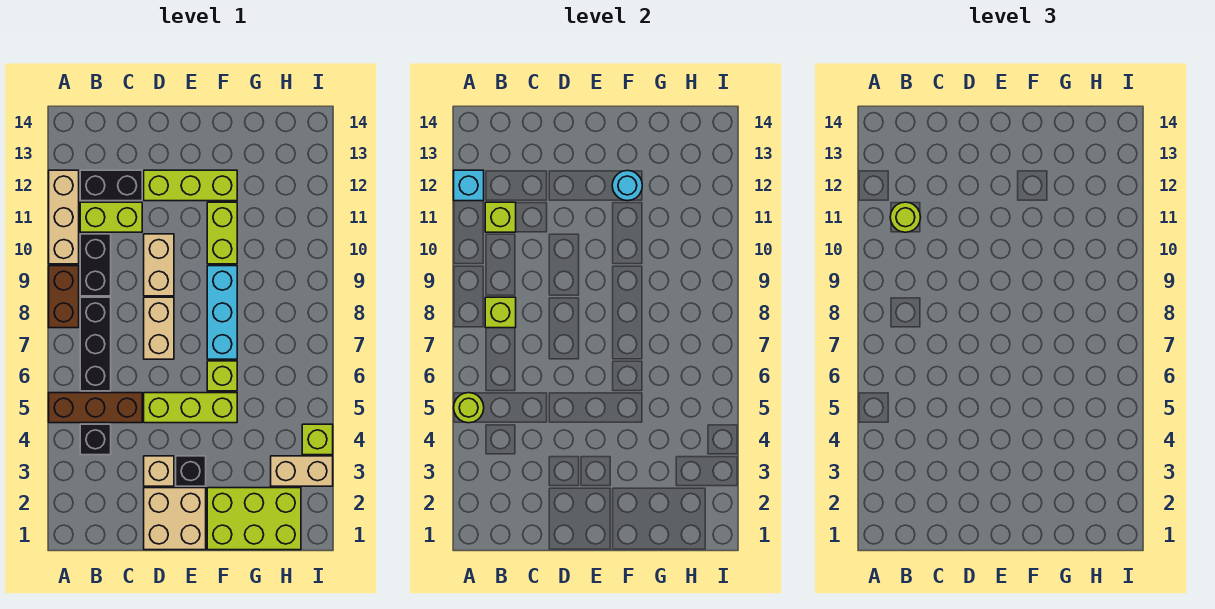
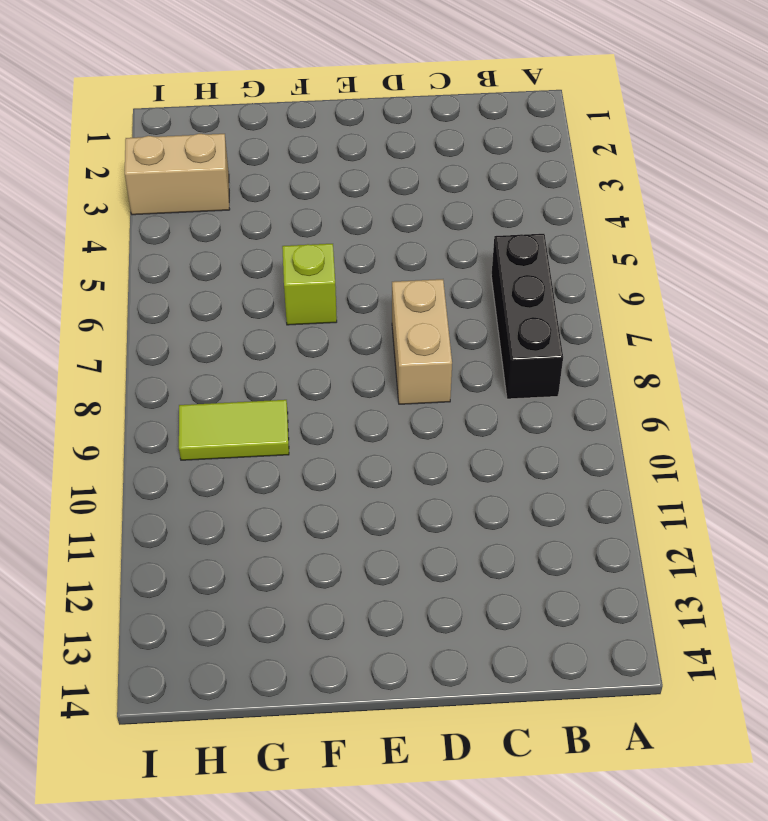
lime tile G9:H9 level 1 -> none
none -> brown brick A5:C5 level 1
none -> brown brick A8:A9 level 1
none -> tan brick A10:A12 level 1

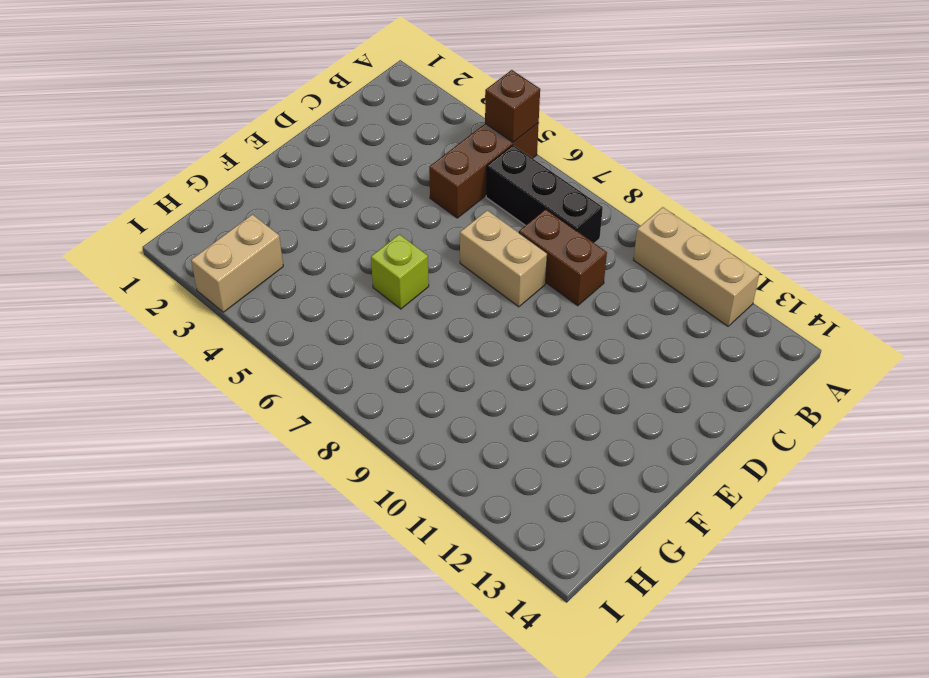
brown brick A5 level 2 -> lime round brick A5 level 2
brown brick C8:C9 level 1 -> brown brick A8:A9 level 1
none -> black brick B4 level 1
none -> black brick B9:B10 level 1
none -> lime brick B11:C11 level 1

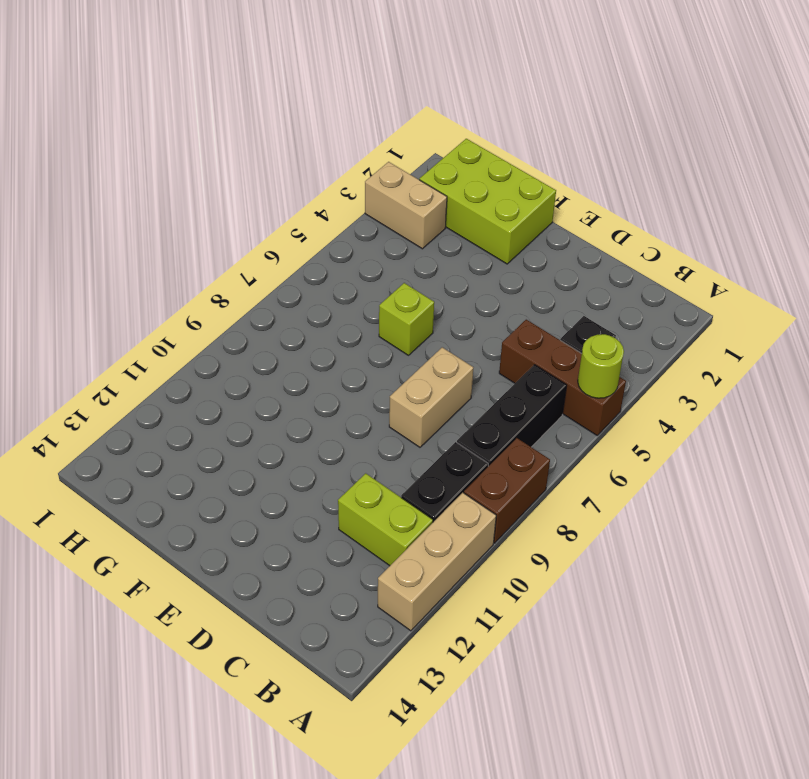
none -> black brick B12:C12 level 1
none -> tan brick D1:E2 level 1
none -> tan brick D3 level 1

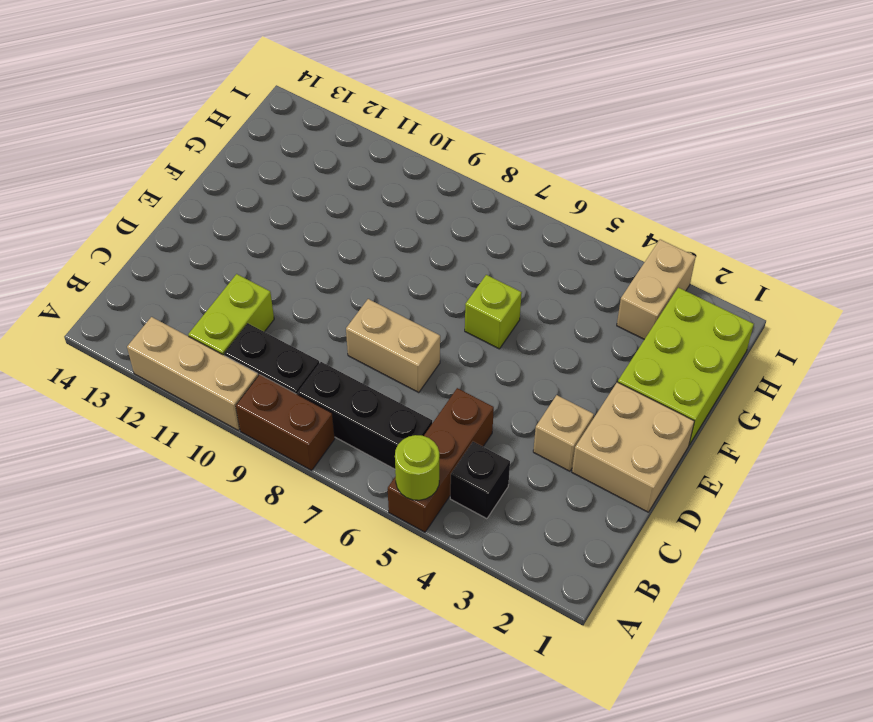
none -> black brick B12:C12 level 1
none -> lime brick D5:F5 level 1
none -> tan brick D9:D10 level 1

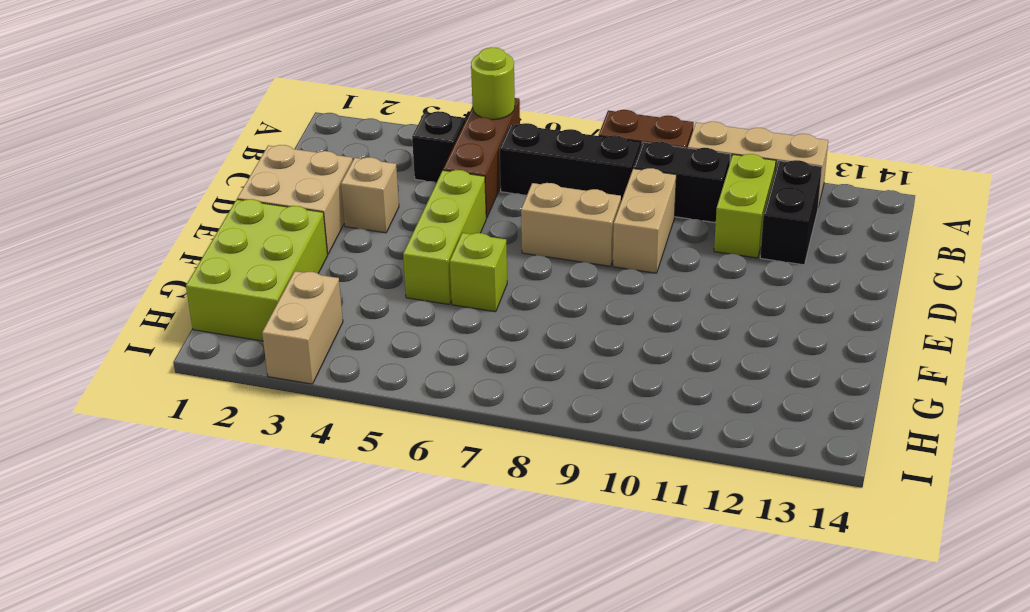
tan brick C9:D9 level 1 -> tan brick D9:D10 level 1
none -> lime brick D12:F12 level 1
none -> black brick E3 level 1
none -> cyan brick F7:F9 level 1

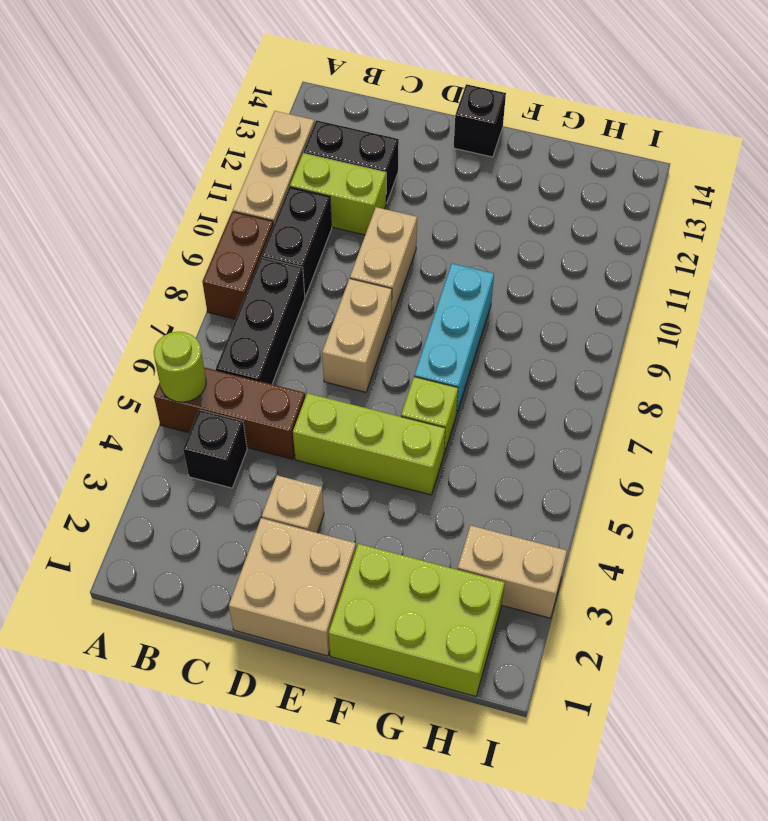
black brick E14 level 1 -> black brick E3 level 1
none -> lime brick D12:F12 level 1
none -> lime brick F10:F11 level 1
none -> lime brick I4 level 1

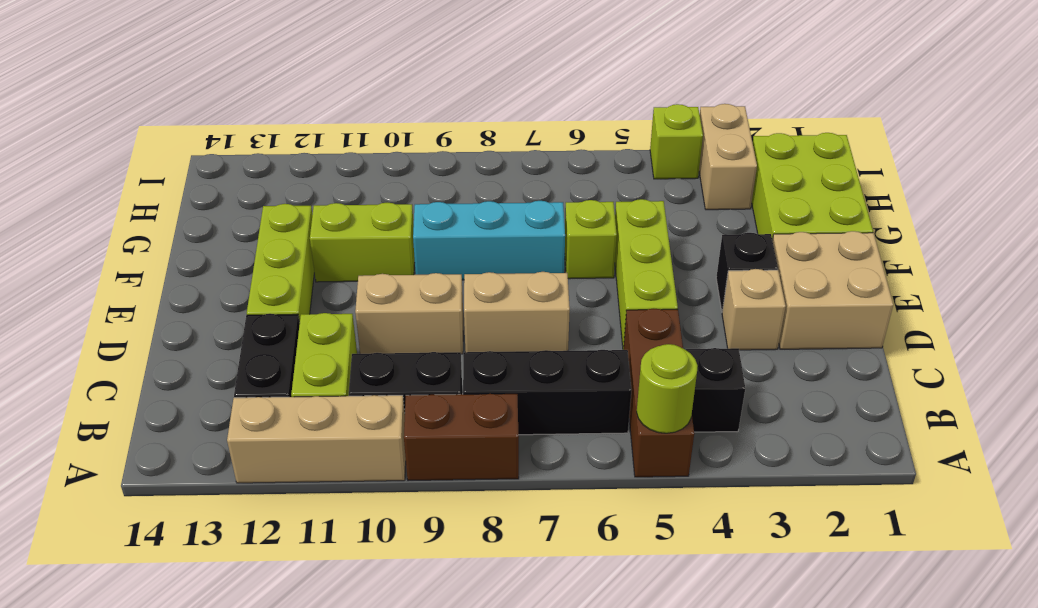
none -> cyan brick A12 level 2
none -> lime brick B8 level 2
none -> lime brick B11 level 2

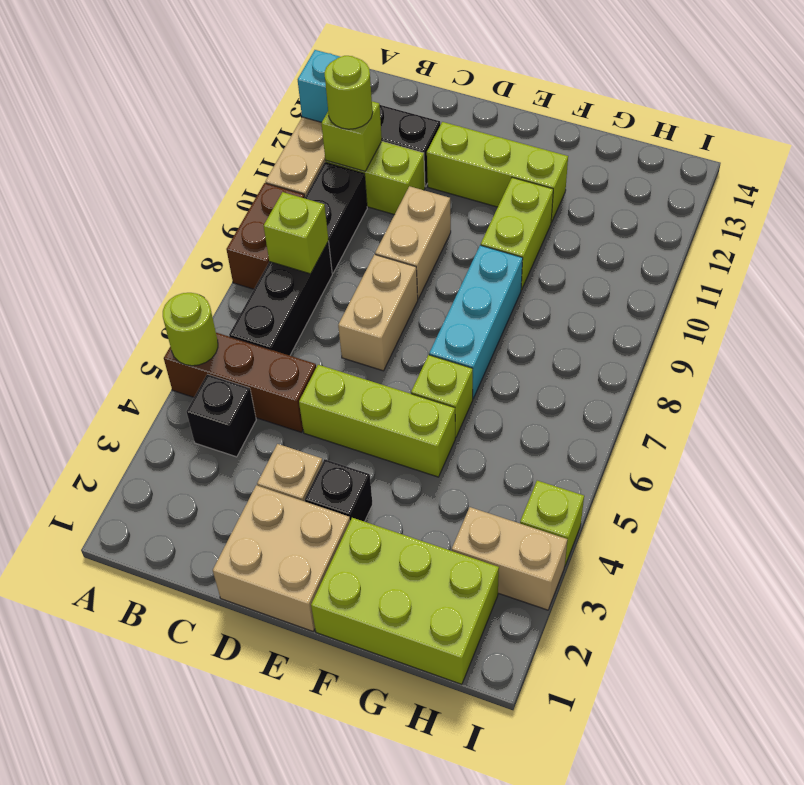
none -> cyan round brick F12 level 2

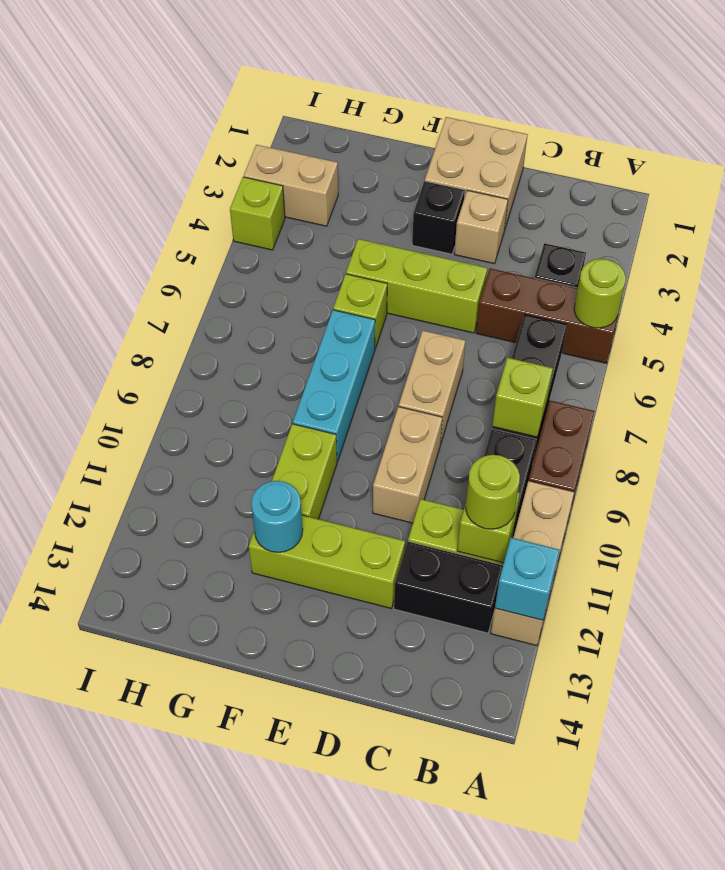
none -> lime brick F1:H2 level 1

